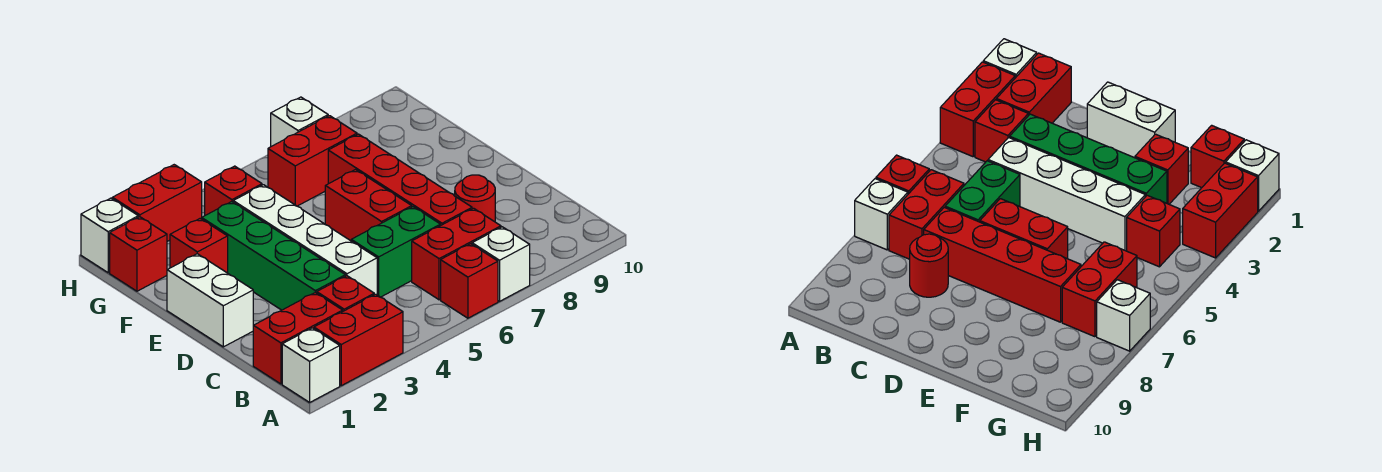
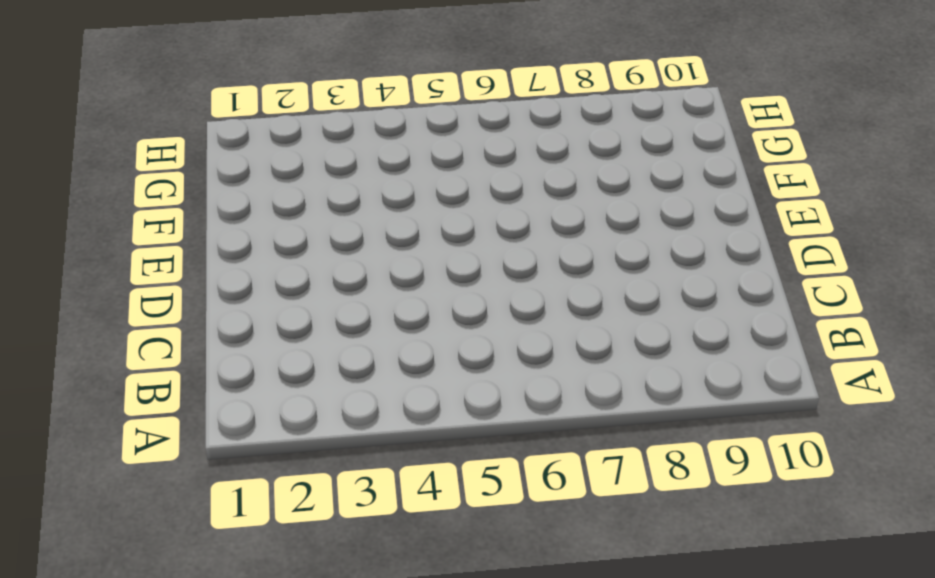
none -> white brick A1 level 1
none -> red brick A2:A3 level 1
none -> red brick A6 level 1

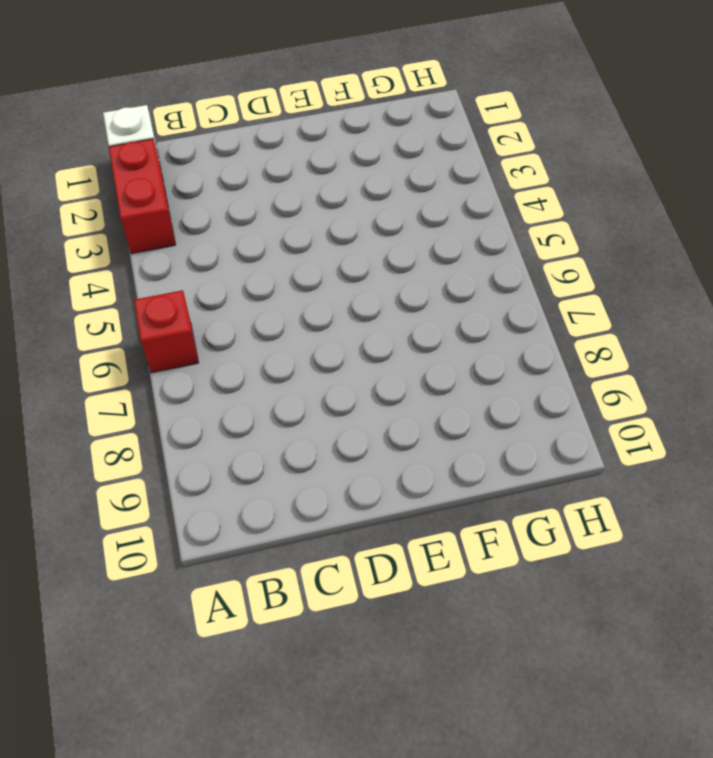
none -> white brick A7 level 1
none -> red brick B1:B2 level 1
none -> red brick B3 level 1

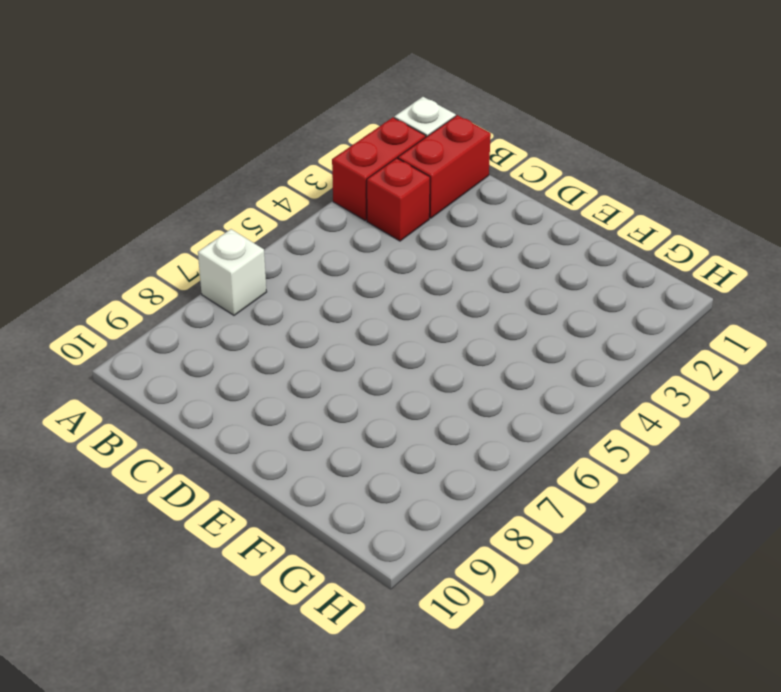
none -> red brick A6 level 1
none -> red brick B6:B7 level 1
none -> green brick C3:F3 level 1

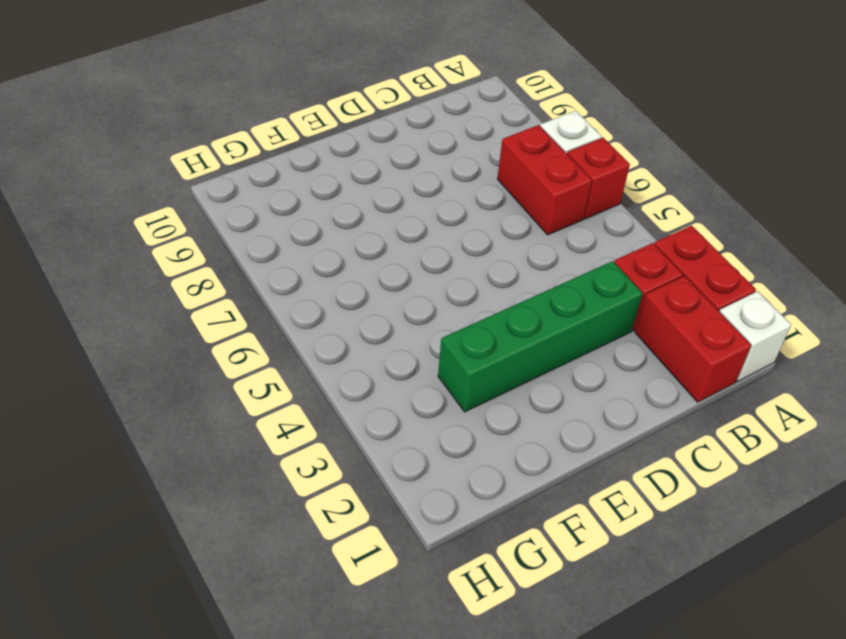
none -> white brick C4:F4 level 1
none -> green brick C5:C6 level 1
none -> red brick C7:F7 level 1

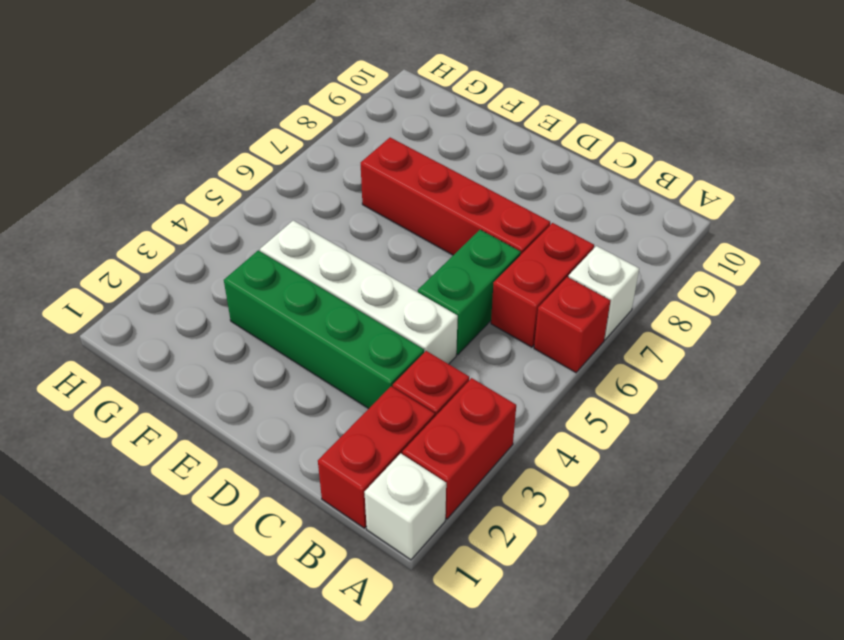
none -> red round brick C8 level 1
none -> white brick D1:E1 level 1
none -> red brick D6:E6 level 1

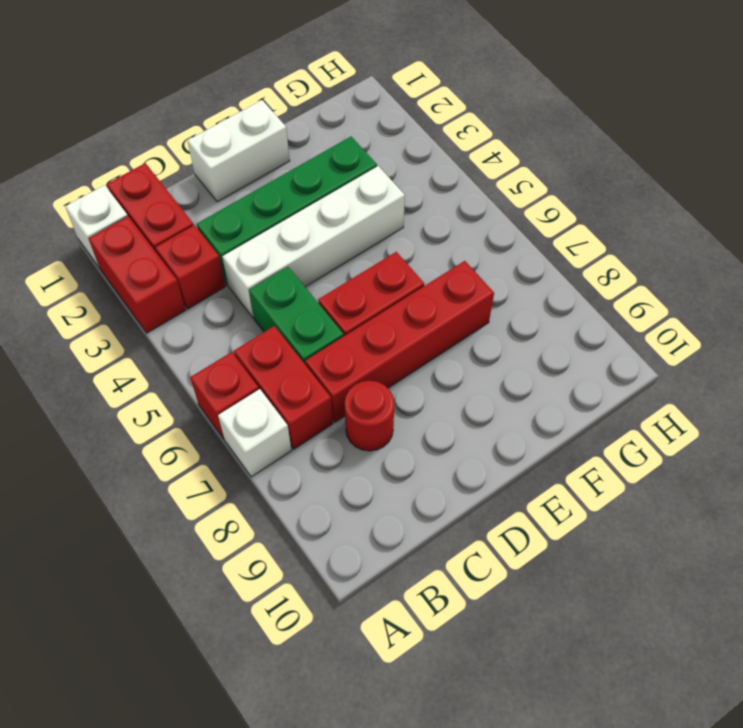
none -> red brick F2 level 1
none -> red brick G1 level 1
none -> red brick G4 level 1

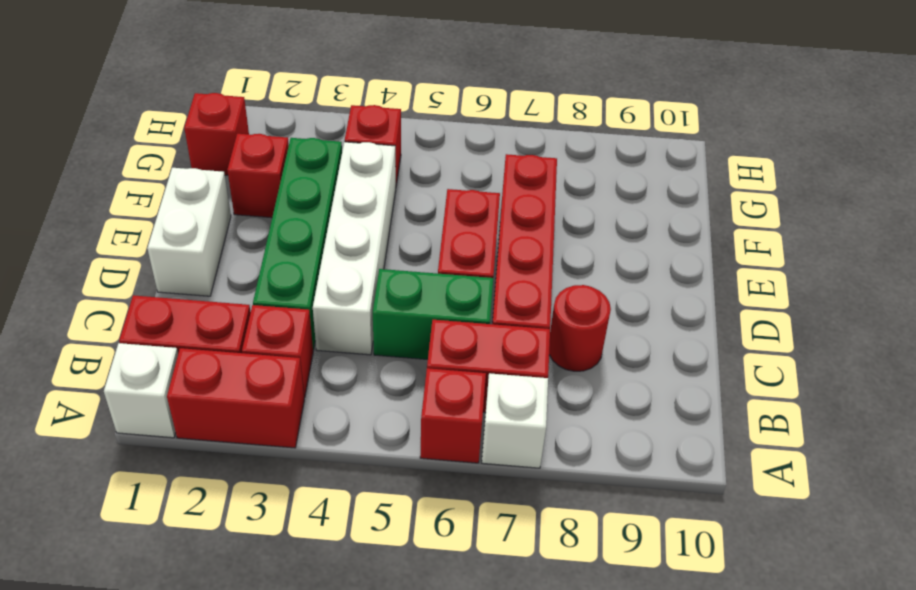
none -> red brick G6:G7 level 1
none -> white brick H1 level 1
none -> red brick H2:H3 level 1

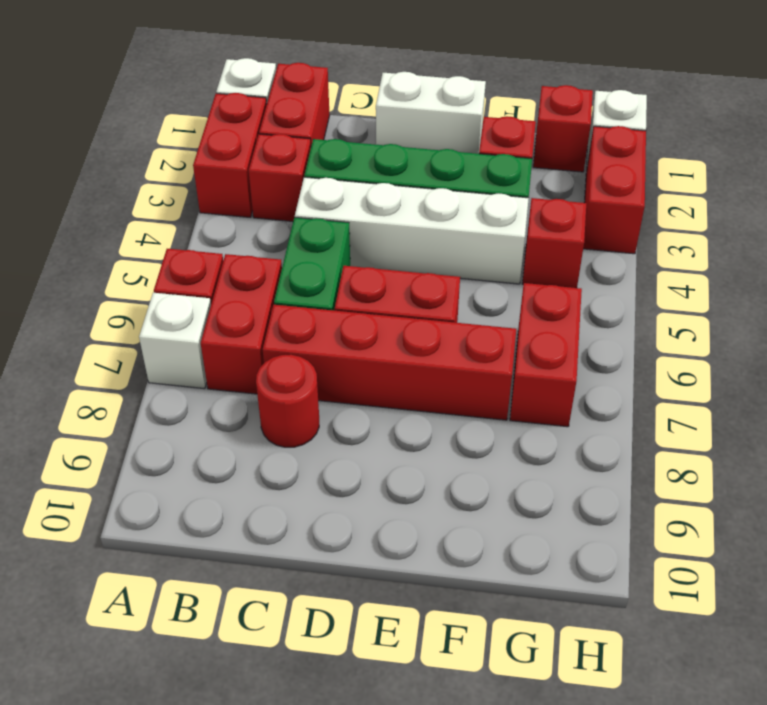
none -> white brick H7 level 1

